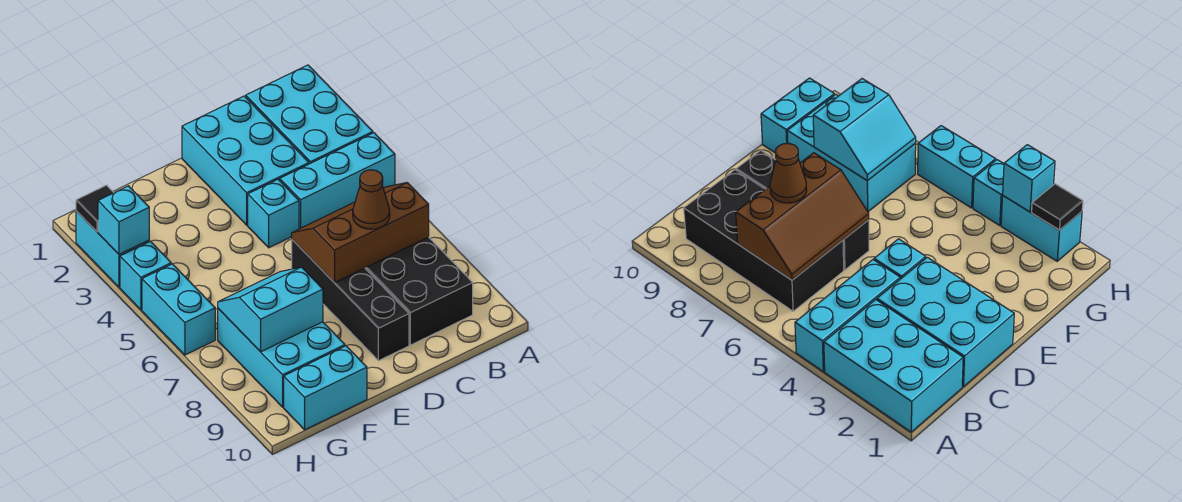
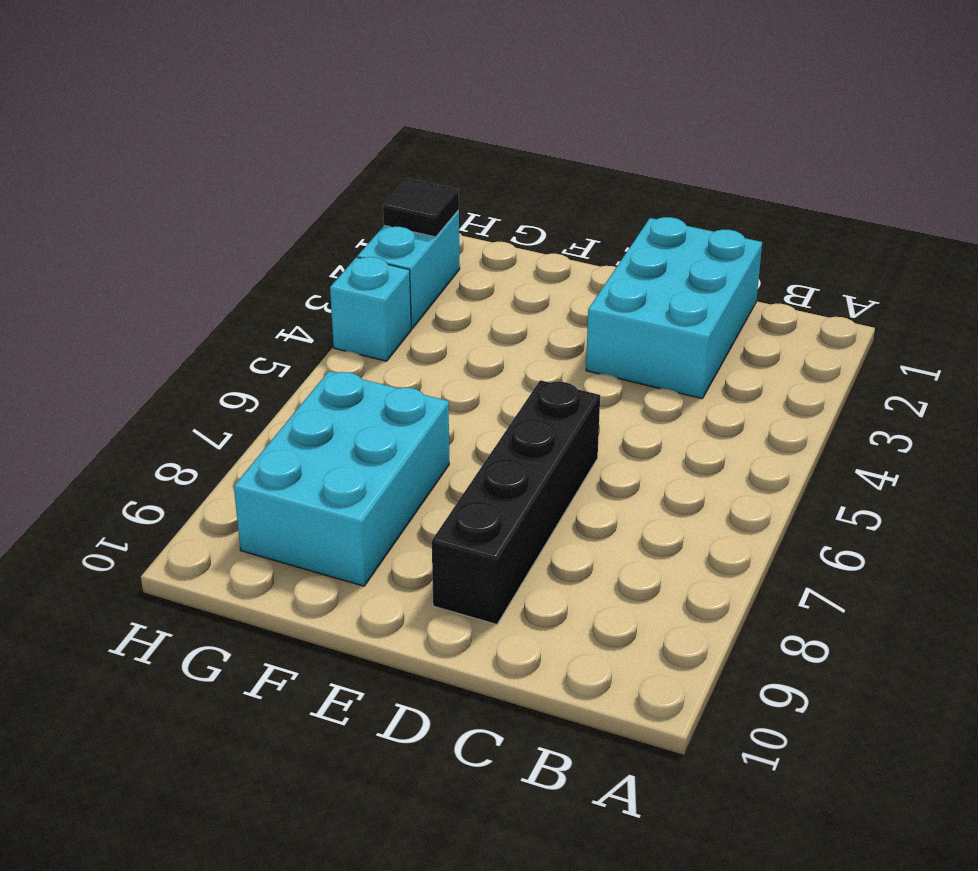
none -> cyan brick A1:B3 level 1
none -> cyan brick A4:C4 level 1
none -> black brick B6:C9 level 1

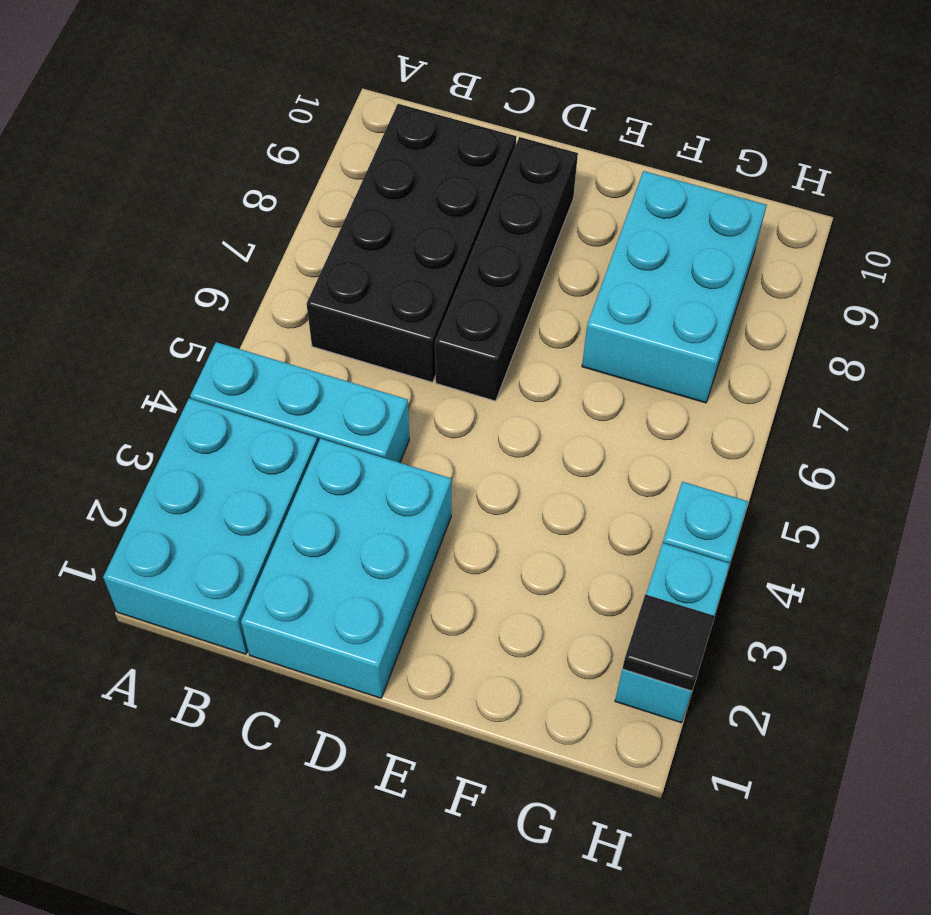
none -> cyan brick D4 level 1
none -> cyan brick F10:G10 level 1
none -> cyan brick H5:H6 level 1

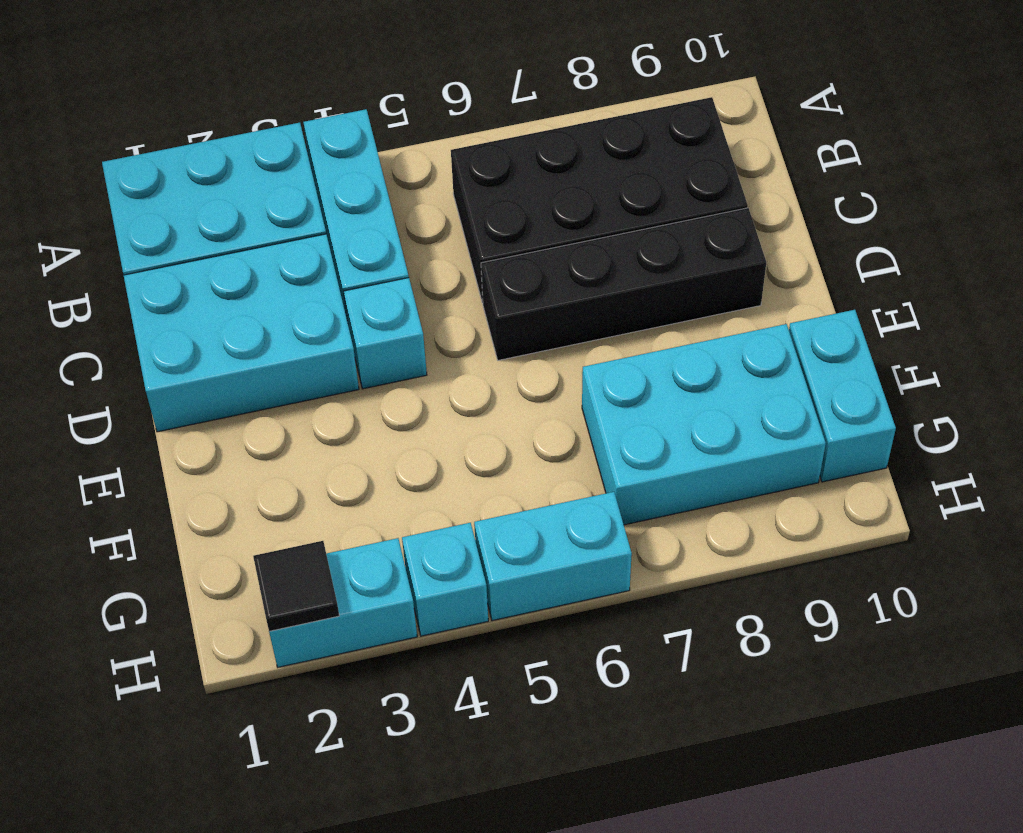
none -> brown slope B6:D7 level 2 top 7
none -> cyan slope F7:G8 level 2 top 8
none -> cyan brick H3 level 2

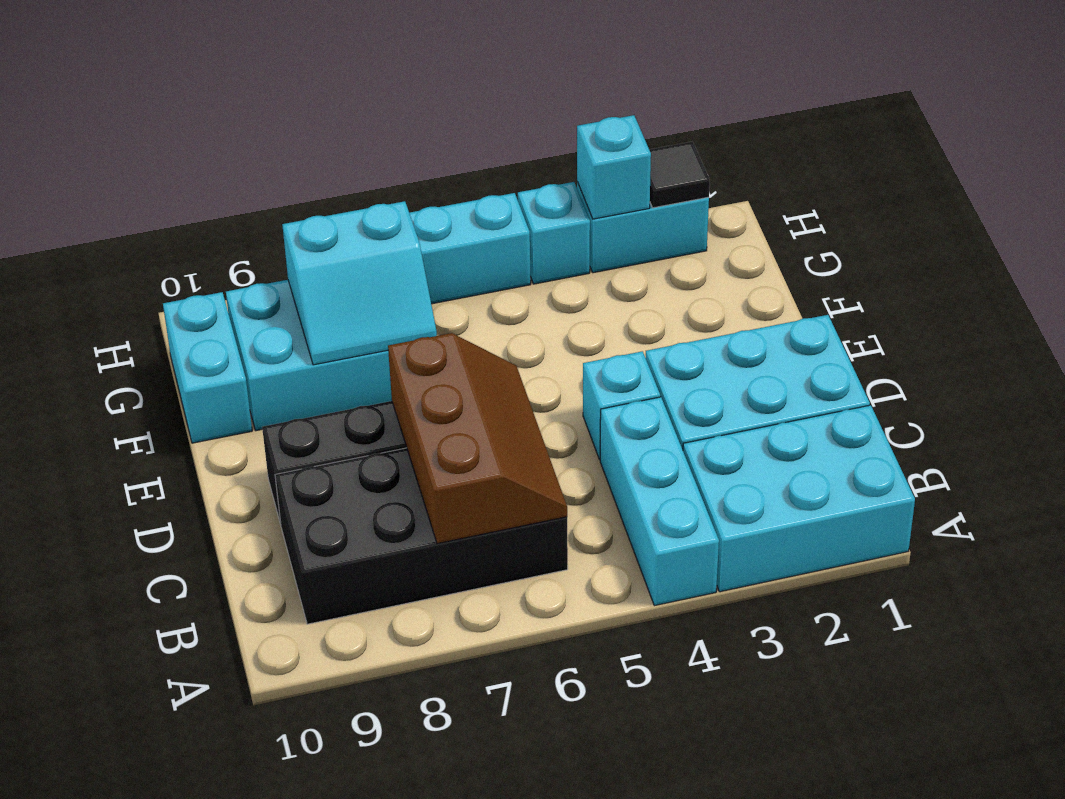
cyan slope F7:G8 level 2 top G -> cyan slope F7:G8 level 2 top 8
none -> brown cone C7 level 3

